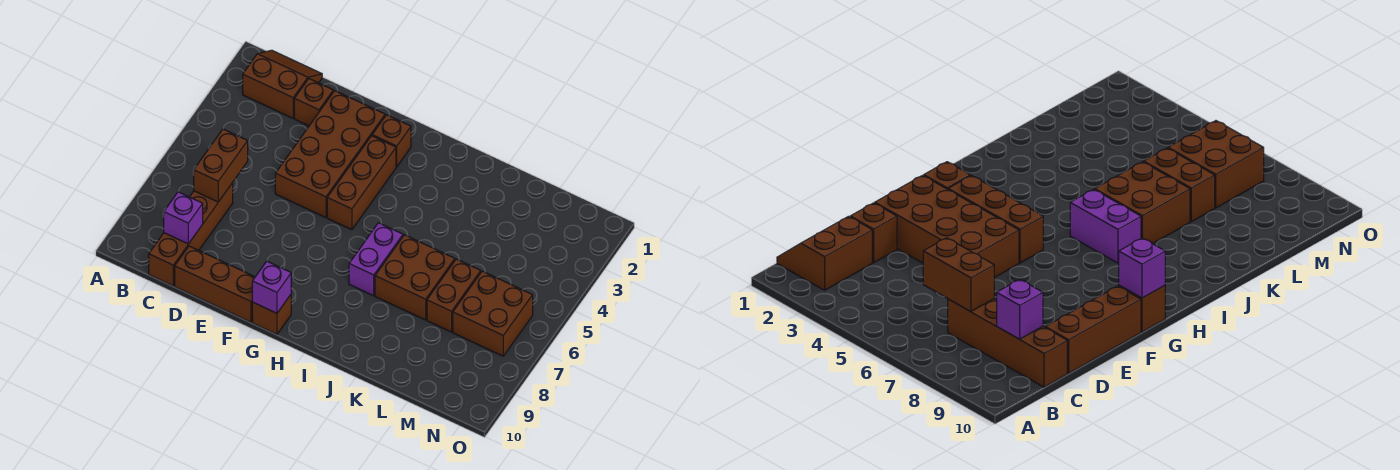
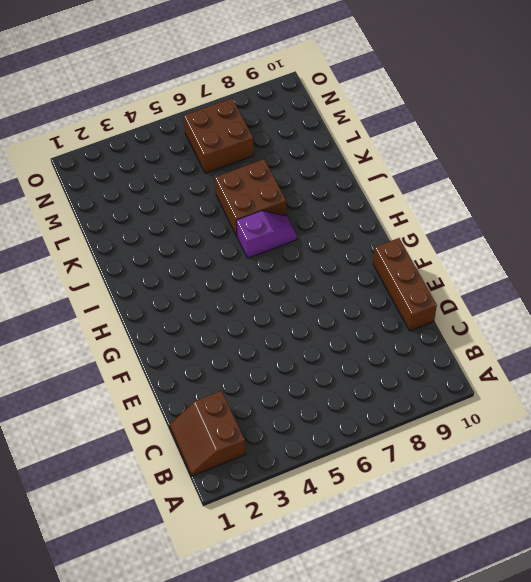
purple slope I6:I7 level 1 top 6 -> purple brick I6:I7 level 1
none -> brown brick C7:C10 level 1
none -> brown brick D2 level 1
none -> brown brick E2:F5 level 1

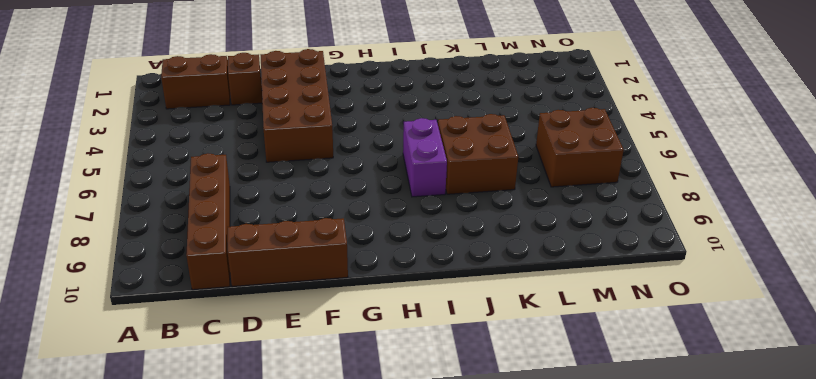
none -> brown brick G2 level 1
none -> brown brick G3:G5 level 1
none -> brown brick G10 level 1

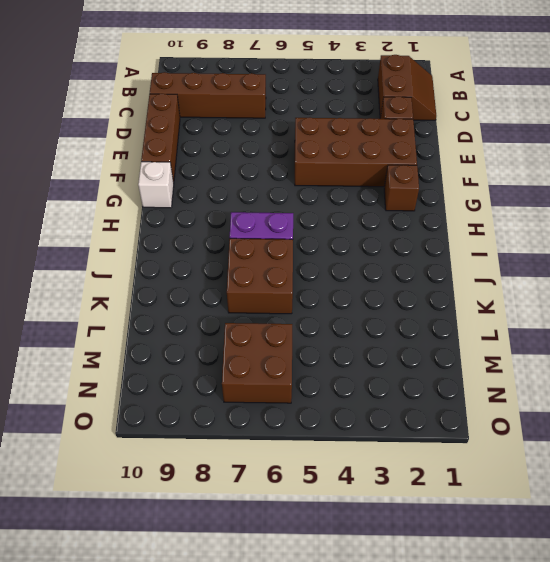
white brick G10 level 1 -> brown brick G10 level 1
none -> brown brick G3:G5 level 1
none -> brown brick L6:L7 level 1
none -> brown brick C6:C7 level 2

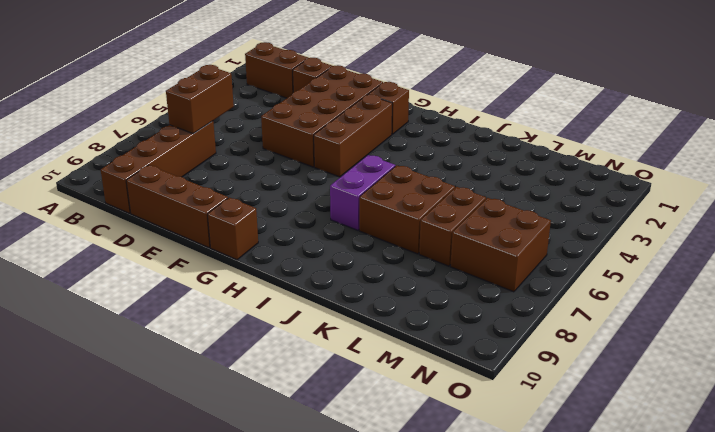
none -> purple brick C9 level 2
none -> purple brick G10 level 2

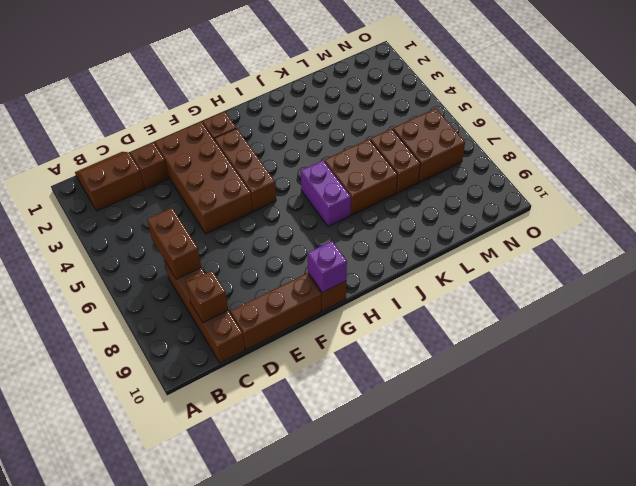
brown brick C9 level 2 -> purple brick C9 level 2

